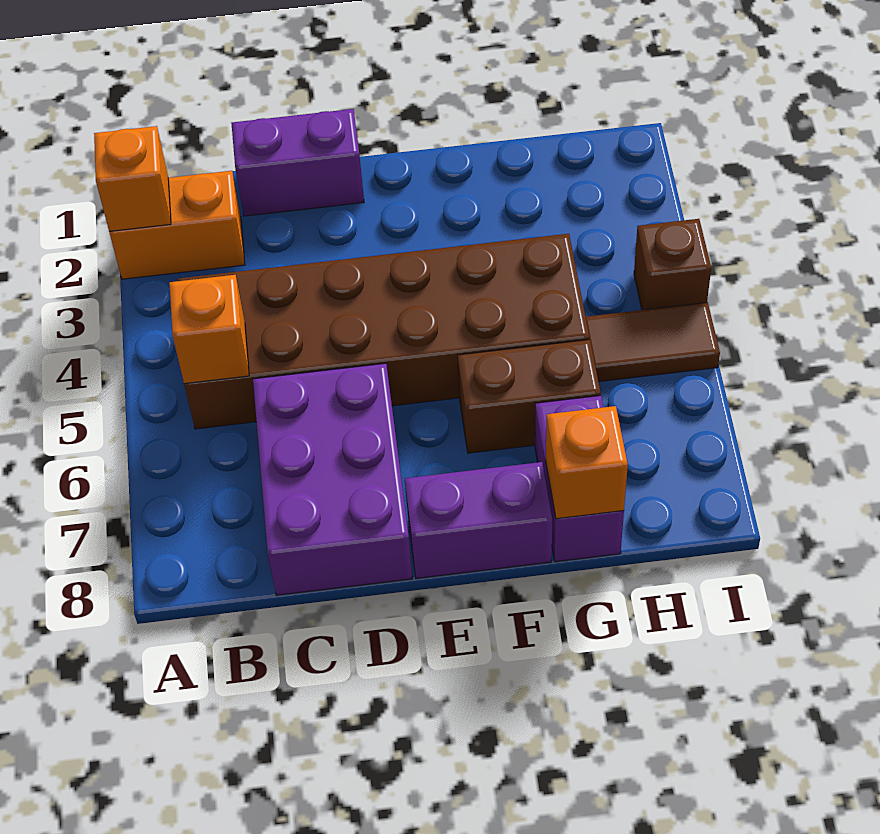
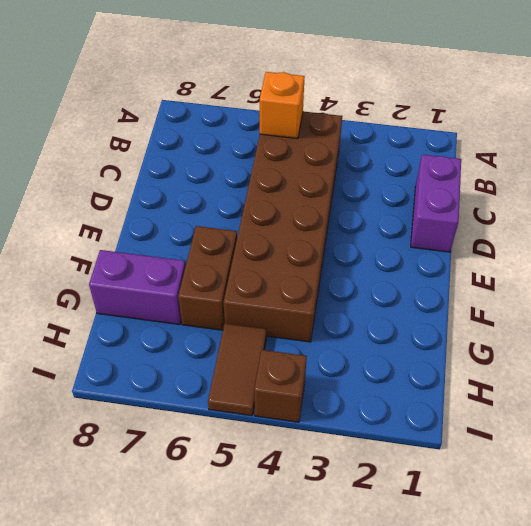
none -> orange brick A2:B2 level 1
none -> purple brick C6:D8 level 1
none -> purple brick E8:F8 level 1

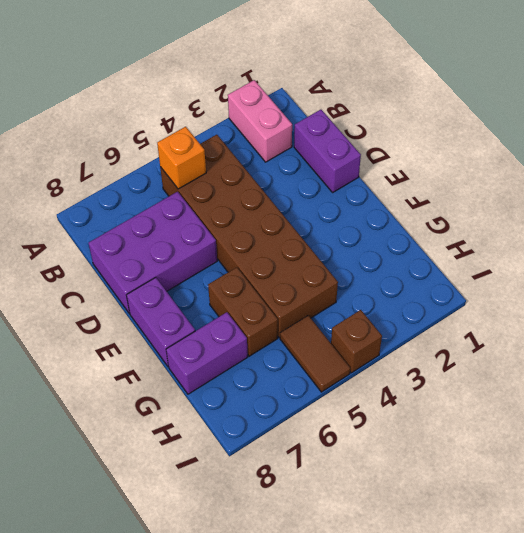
pink brick A2:B2 level 1 -> orange brick A2:B2 level 1
none -> orange brick A2 level 2
none -> orange brick G8 level 2

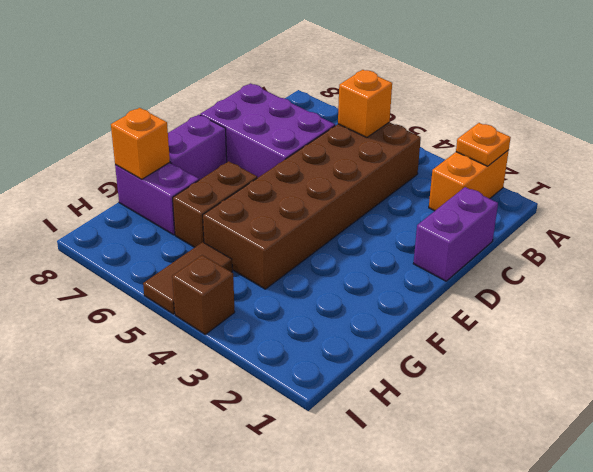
orange plate A2 level 2 -> orange brick A2 level 2

